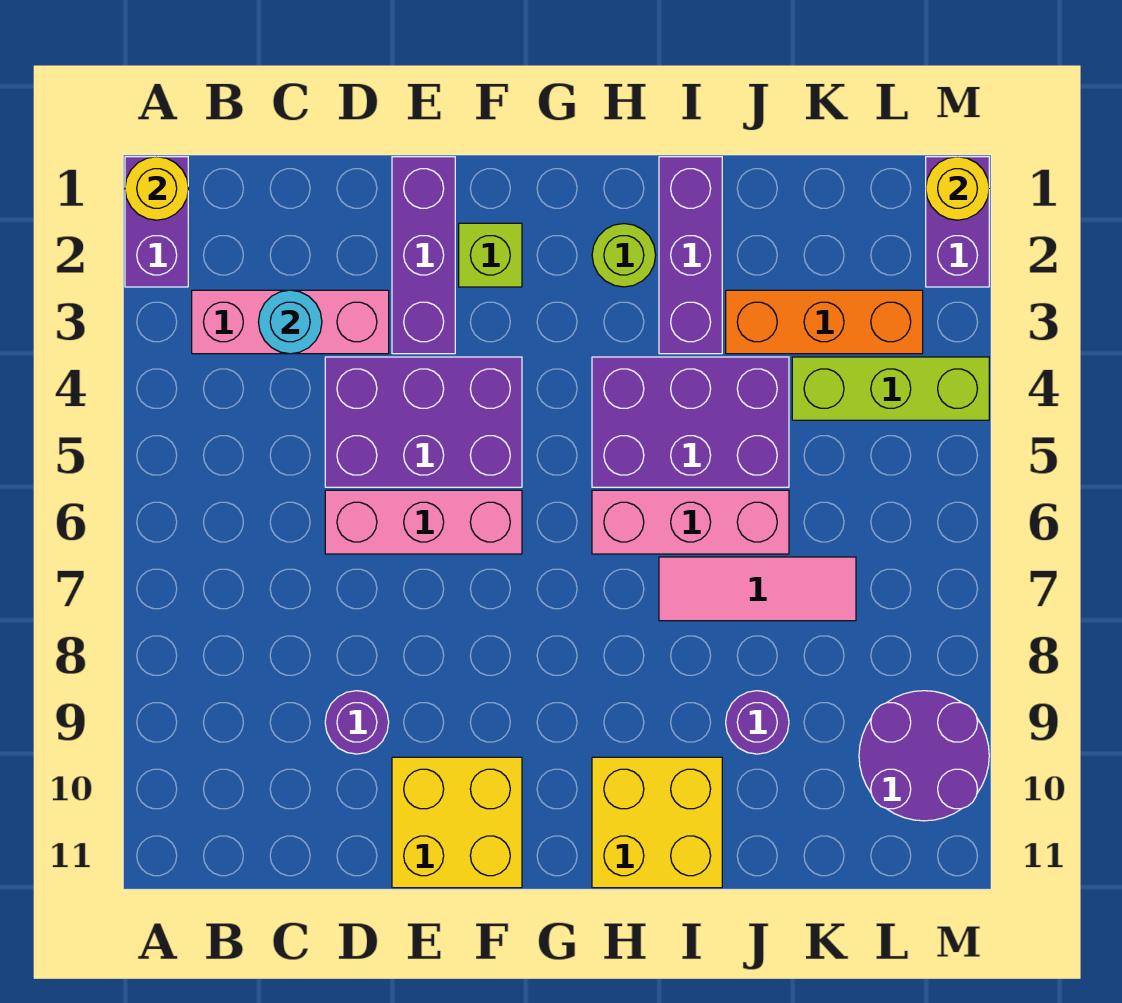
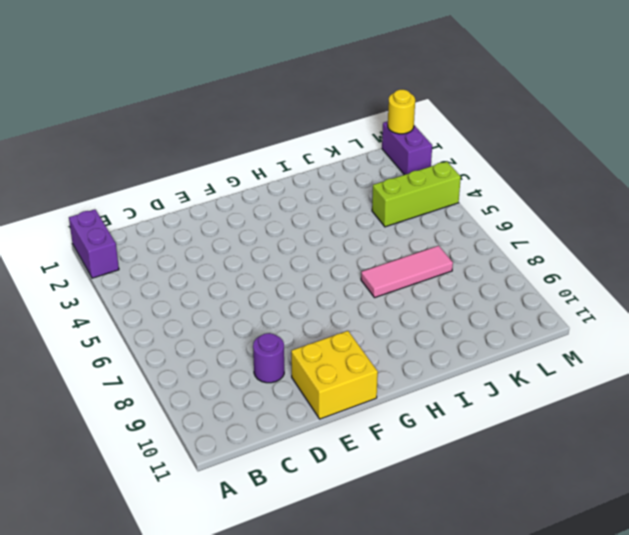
none -> pink brick B3:D3 level 1
none -> purple brick D4:F5 level 1
none -> pink brick D6:F6 level 1

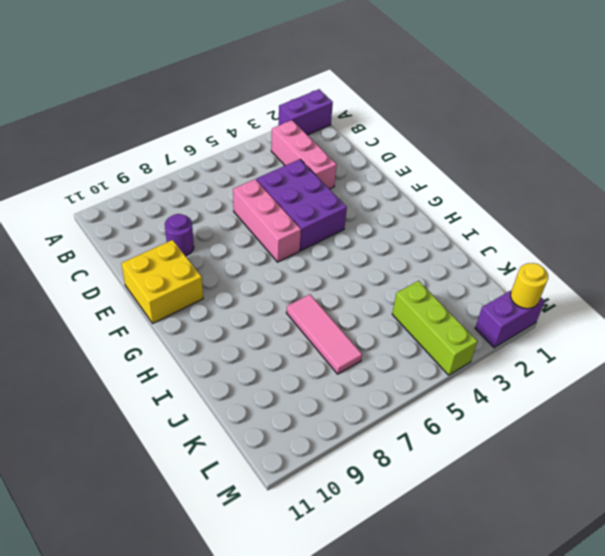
none -> purple brick E1:E3 level 1
none -> lime brick F2 level 1
none -> lime round brick H2 level 1

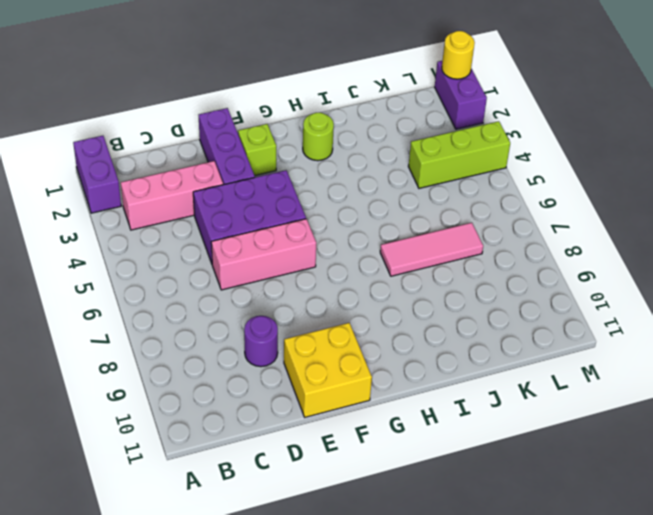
none -> purple brick H4:J5 level 1
none -> pink brick H6:J6 level 1
none -> yellow brick H10:I11 level 1

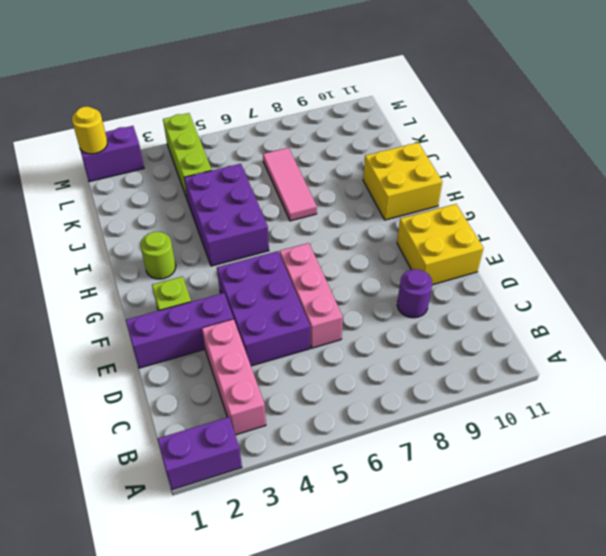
none -> pink brick H6:J6 level 1
none -> purple brick I1:I3 level 1
none -> orange brick J3:L3 level 1

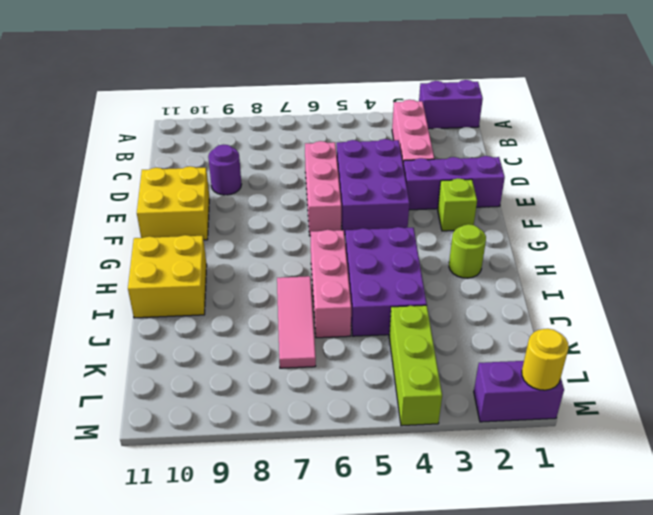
none -> purple brick I1:I3 level 1
none -> orange brick J3:L3 level 1
none -> purple round brick J9 level 1

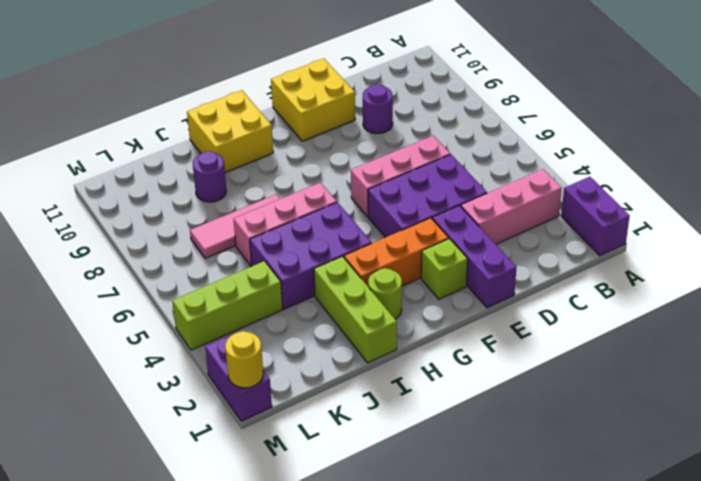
orange brick F3:H3 level 1 -> orange brick J3:L3 level 1
lime brick I1:I3 level 1 -> purple brick I1:I3 level 1
none -> purple round brick L9:M10 level 1
none -> yellow round brick A1 level 2
none -> cyan round brick C3 level 2

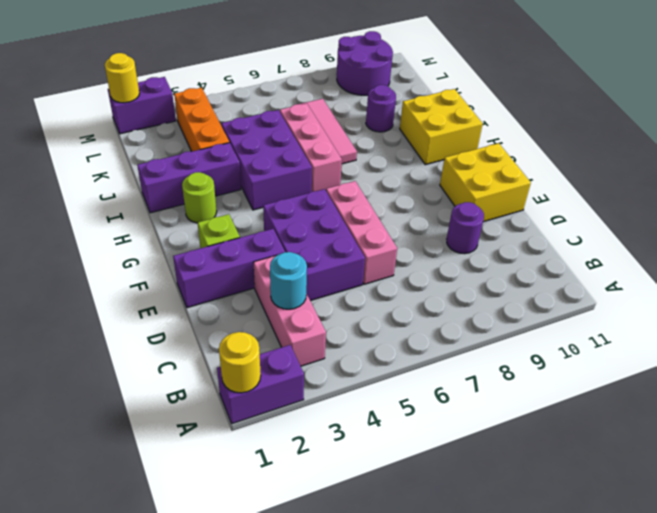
none -> lime brick K4:M4 level 1

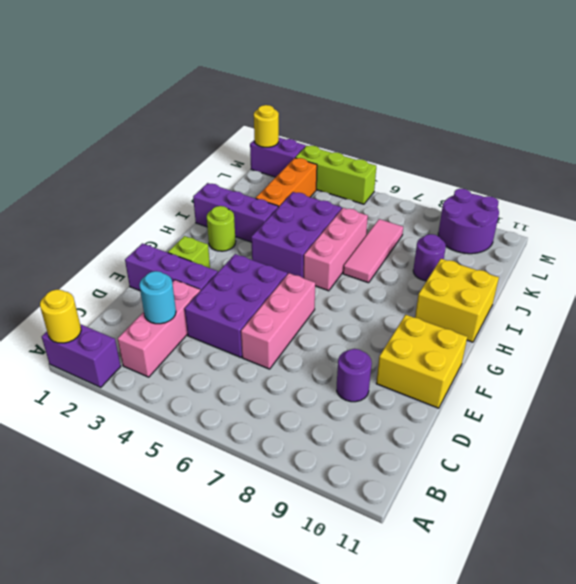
lime brick M3:M5 level 1 -> lime brick K4:M4 level 1

